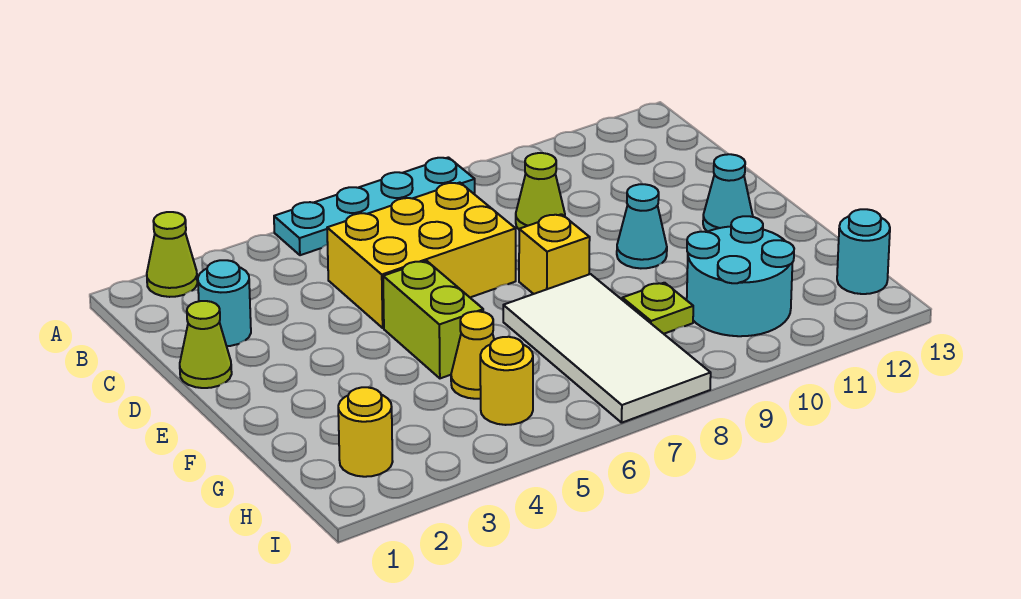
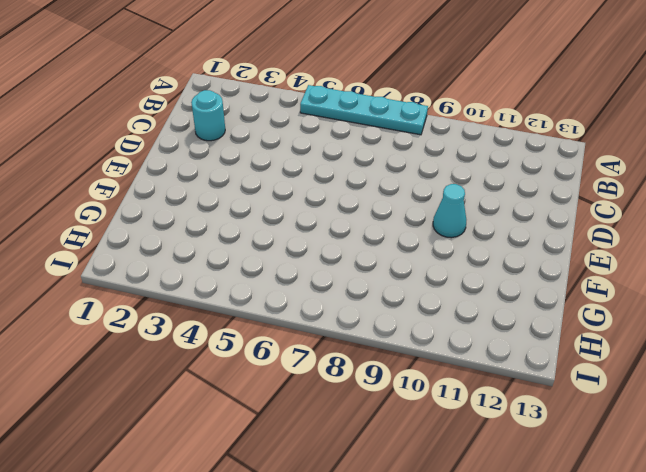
none -> lime cone A2 level 1
none -> yellow brick C5:D7 level 1
none -> lime cone C9 level 1

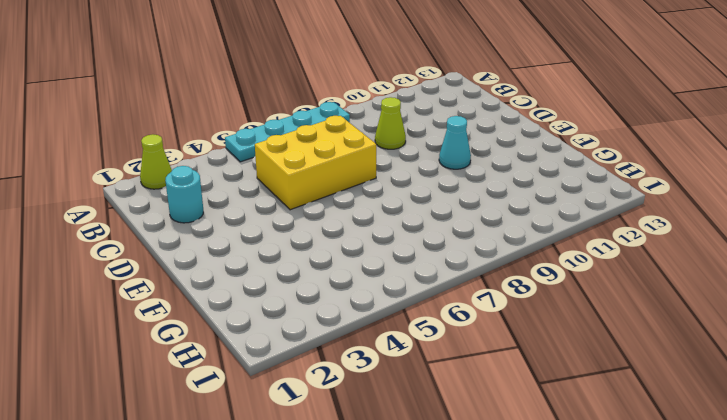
none -> lime cone D1 level 1
none -> lime brick E5:F5 level 1
none -> yellow brick E8 level 1

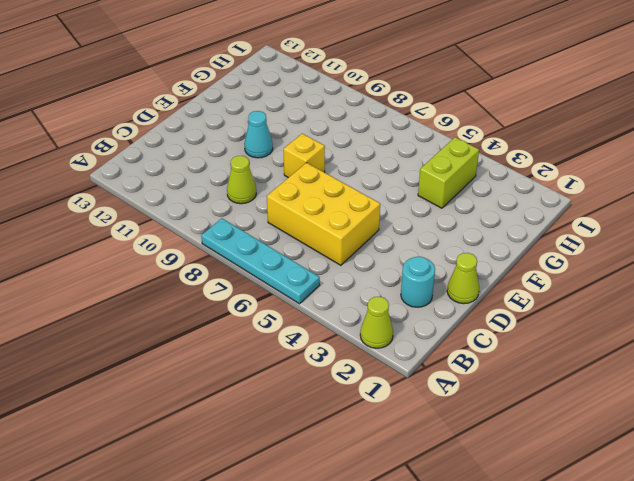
lime brick G4:H4 level 1 -> lime brick E5:F5 level 1
none -> cyan cone E12 level 1
none -> white tile F7:I8 level 1
none -> yellow cone G5 level 1

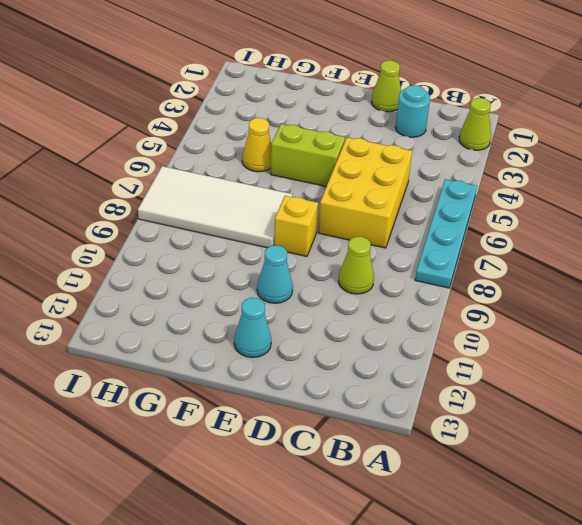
none -> lime plate G9 level 1
none -> cyan round brick G10:H11 level 1
none -> yellow round brick H2 level 1

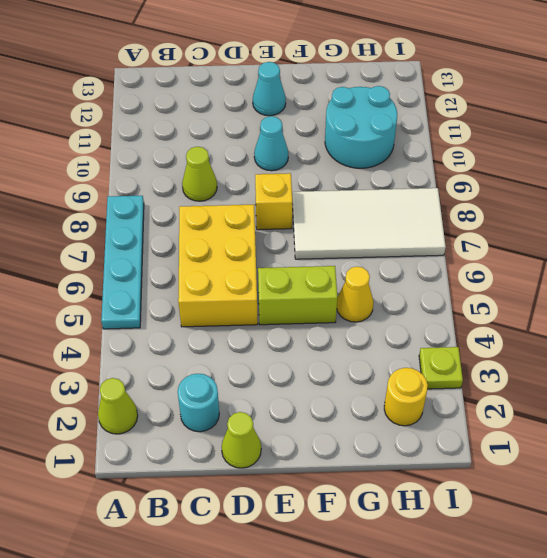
lime plate I3 level 1 -> lime plate G9 level 1
none -> yellow round brick H5 level 1
none -> cyan round brick H13 level 1

